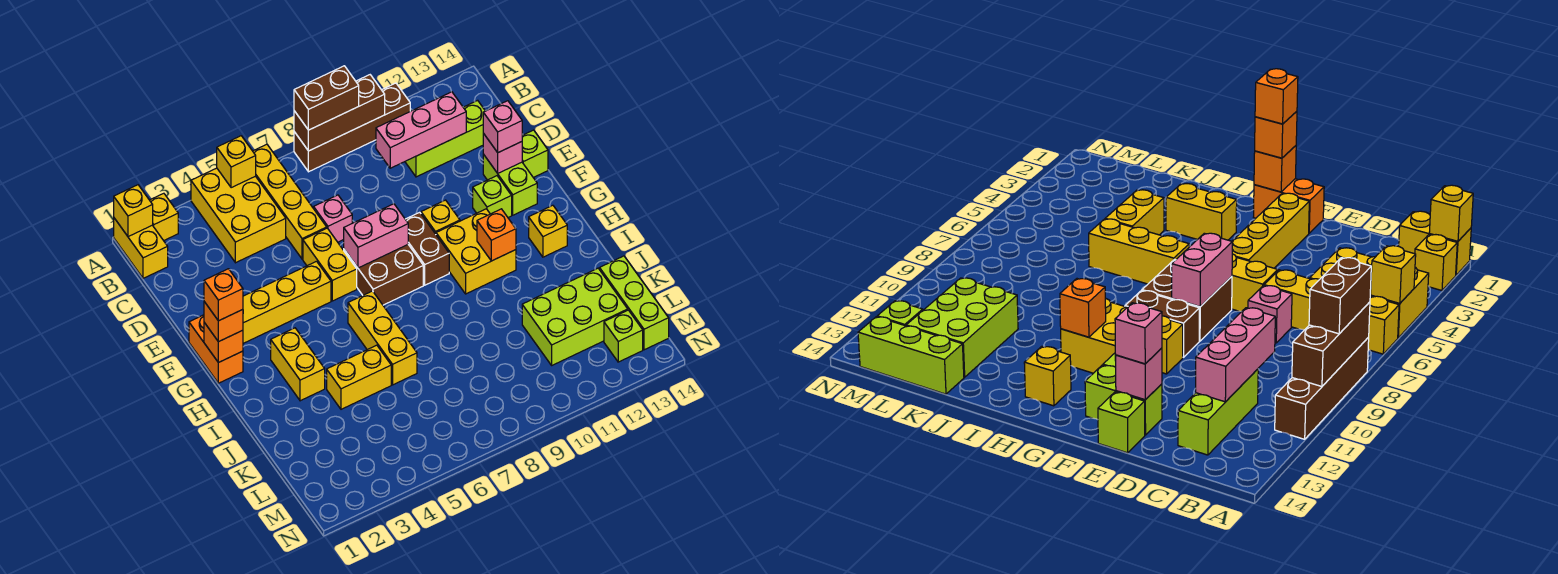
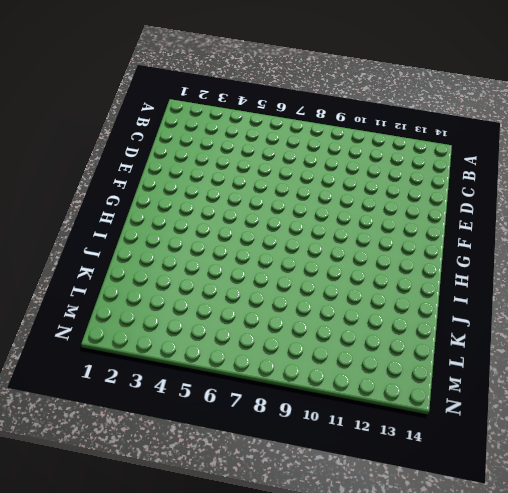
none -> yellow brick A1:B1 level 1
none -> yellow brick A2 level 1
none -> yellow brick A4:C5 level 1
none -> yellow brick A6:D6 level 1

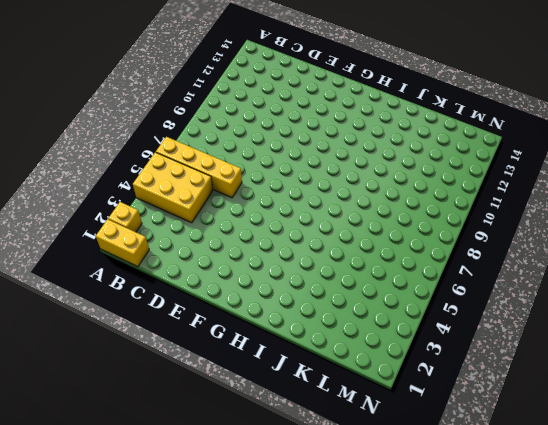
none -> brown brick A8:A11 level 1
none -> lime brick C11:C13 level 1
none -> pink brick D7 level 1
none -> yellow brick E6:F6 level 1

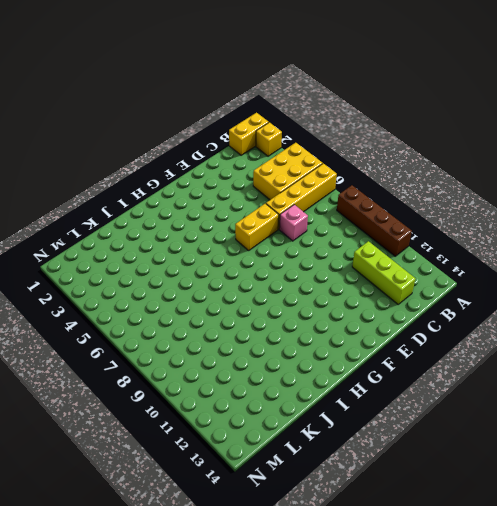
none -> lime brick E13:F13 level 1
none -> lime brick E14 level 1
none -> orange brick F1:G1 level 1
none -> yellow brick F2:F5 level 1

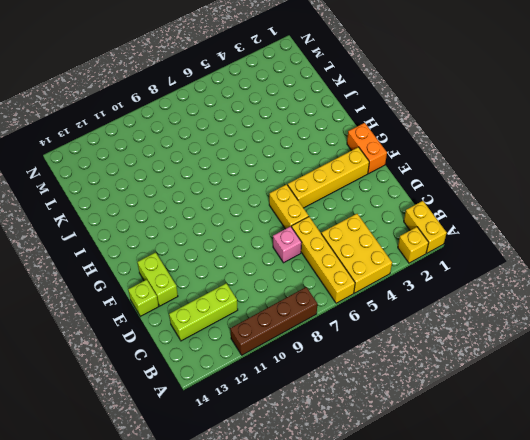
none -> brown brick F7:G8 level 1
none -> brown brick F9:G9 level 1
none -> yellow brick F10 level 1
none -> lime brick F12 level 1

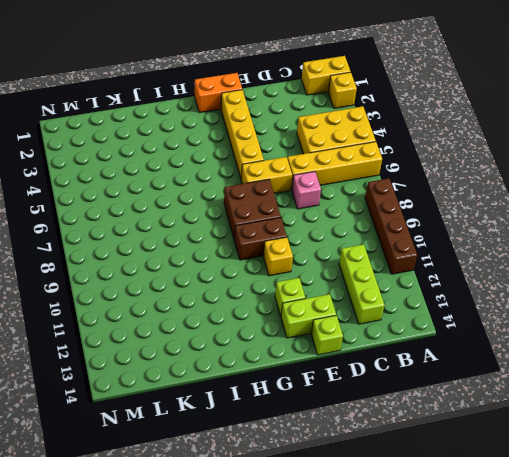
none -> yellow brick G10:H11 level 1
none -> yellow brick H3:I3 level 1
none -> yellow brick H6:J6 level 1
none -> yellow brick H13 level 1

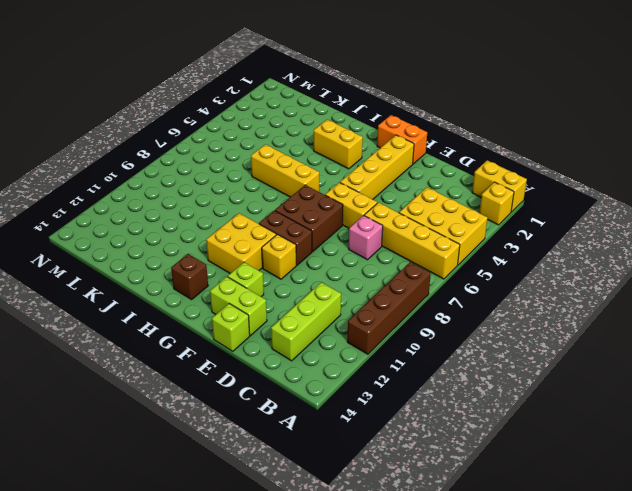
brown brick H13 level 1 -> yellow brick H13 level 1
none -> yellow brick J4:J5 level 1
none -> lime brick K11:L13 level 1
none -> lime brick K14:M14 level 1
none -> lime brick M13 level 1

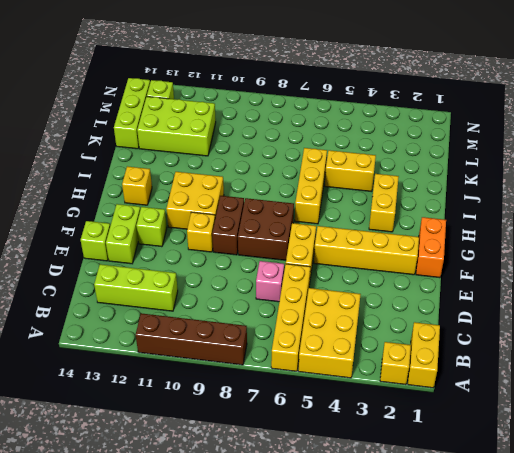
none -> yellow brick A1 level 2
none -> yellow brick A5 level 2
none -> brown brick A8:A10 level 2
none -> pink brick C10:C12 level 2

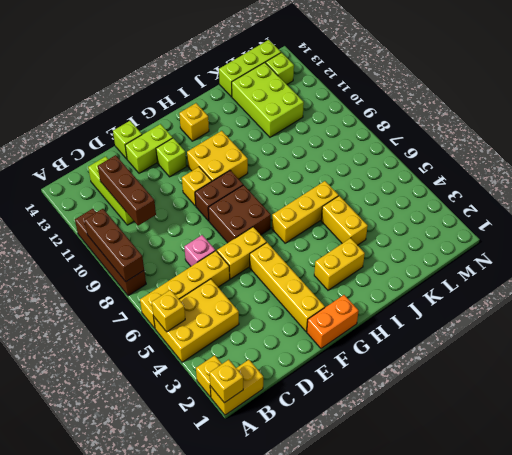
brown brick C10:C12 level 2 -> pink brick C10:C12 level 2
none -> pink brick E13 level 2
none -> pink brick F7:F8 level 2
none -> orange brick G1 level 2
none -> orange brick H11 level 2

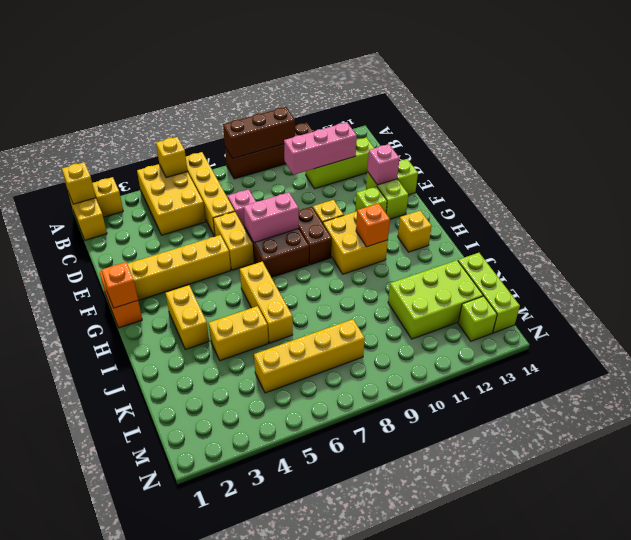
yellow brick L5:L8 level 1 -> none
none -> brown brick A8:A9 level 3
none -> pink brick E13 level 3
none -> orange brick G1 level 3
none -> orange brick G1 level 4

